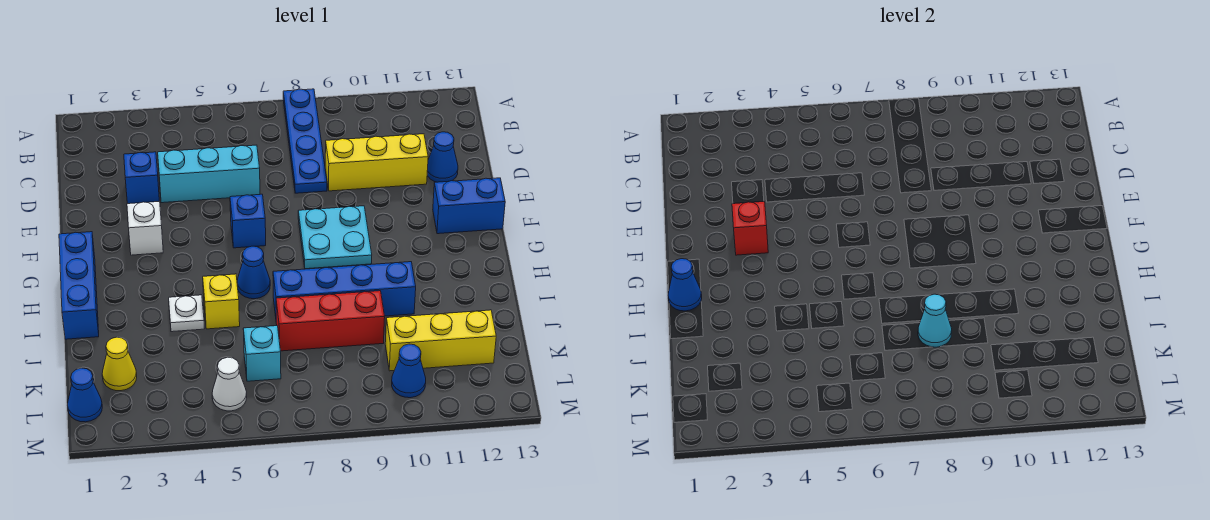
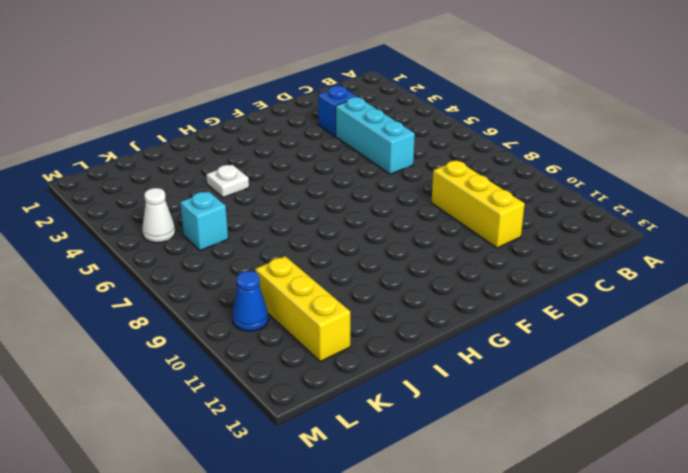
none -> blue plate A8:D8 level 1
none -> blue cone D12 level 1
none -> white brick F3 level 1

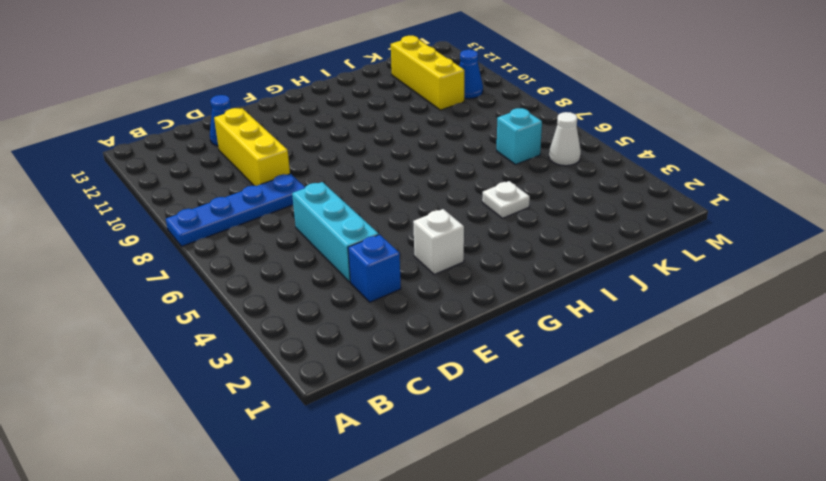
none -> blue brick F6 level 1
none -> cyan plate F8:G9 level 1
none -> blue brick F12:F13 level 1

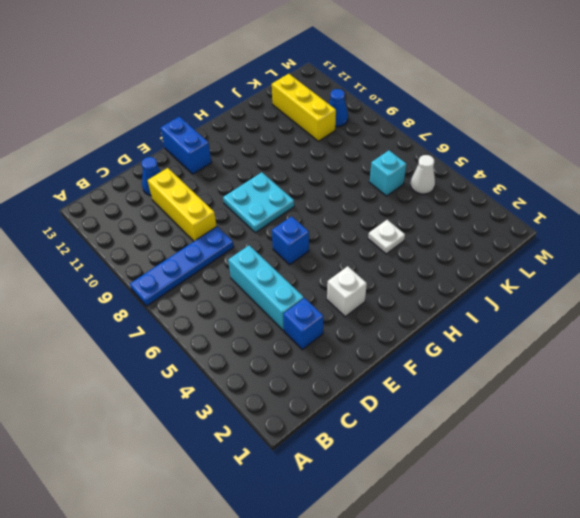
none -> blue brick G1:I1 level 1
none -> blue cone H6 level 1
none -> yellow brick I5 level 1

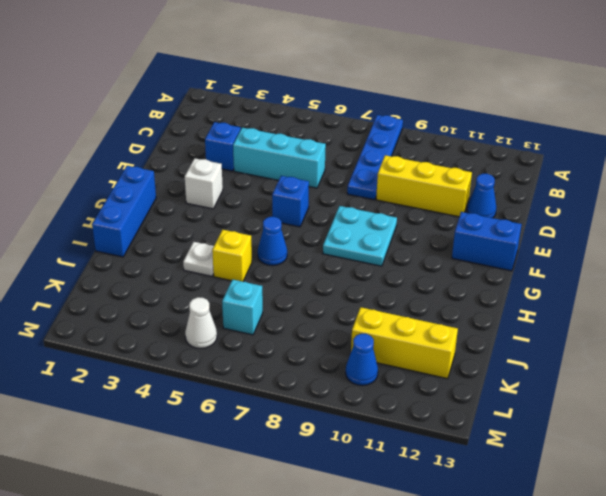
none -> blue brick I7:I10 level 1
none -> red brick J7:J9 level 1
none -> yellow cone K2 level 1

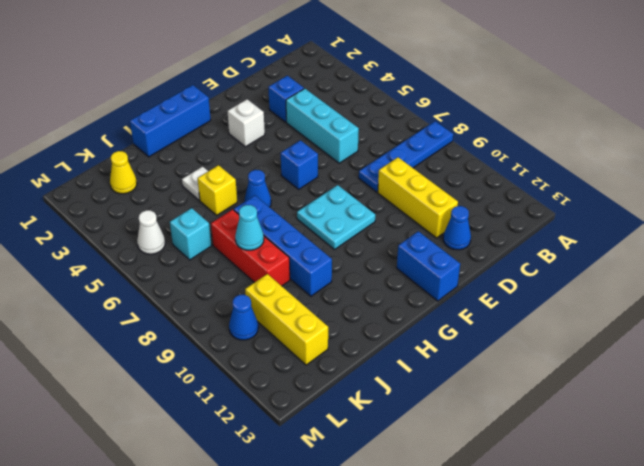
none -> blue cone L1 level 1
none -> red brick F3 level 2
none -> blue cone H1 level 2

